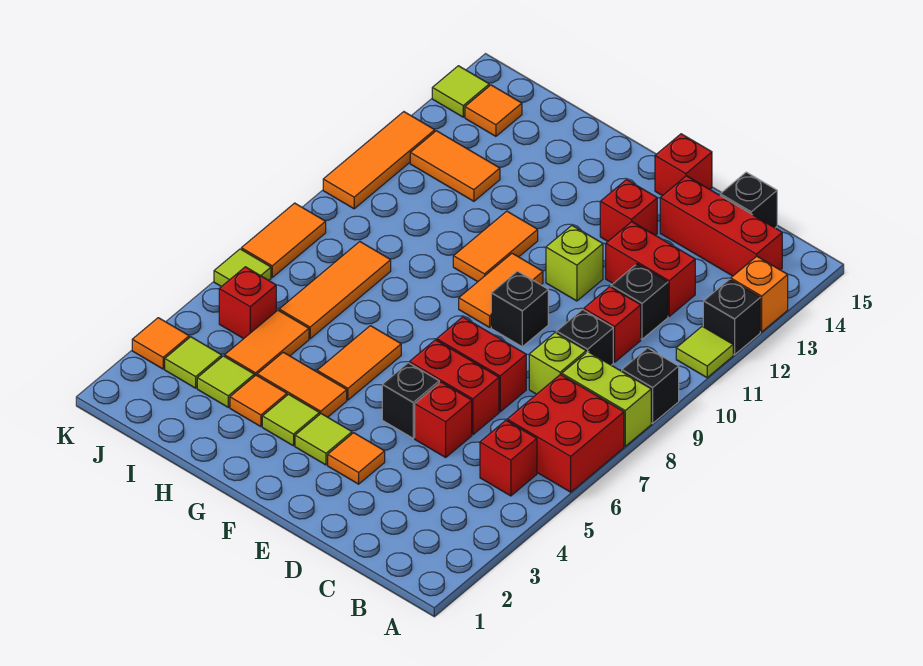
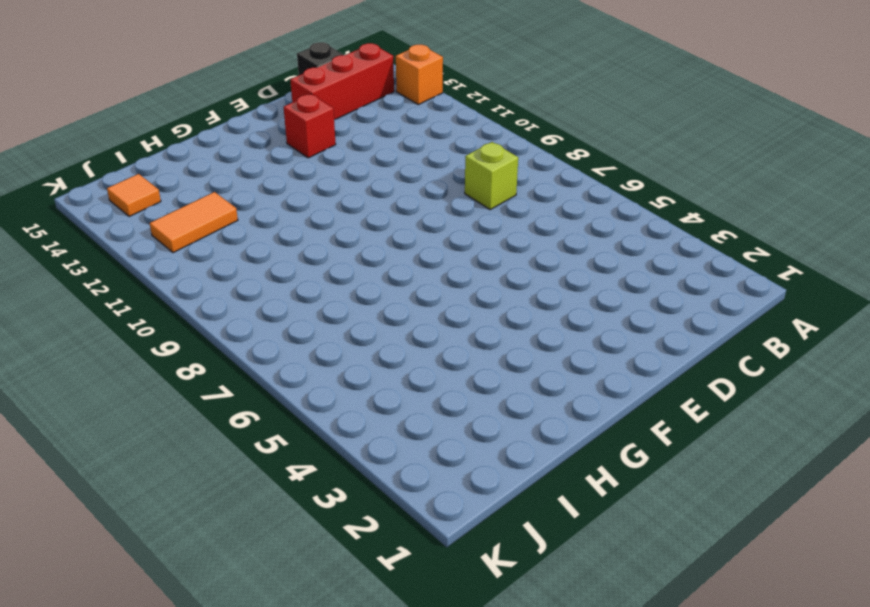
none -> red brick A6:B7 level 1
none -> lime brick A8:B8 level 1
none -> black brick A9 level 1
none -> lime tile A11 level 1

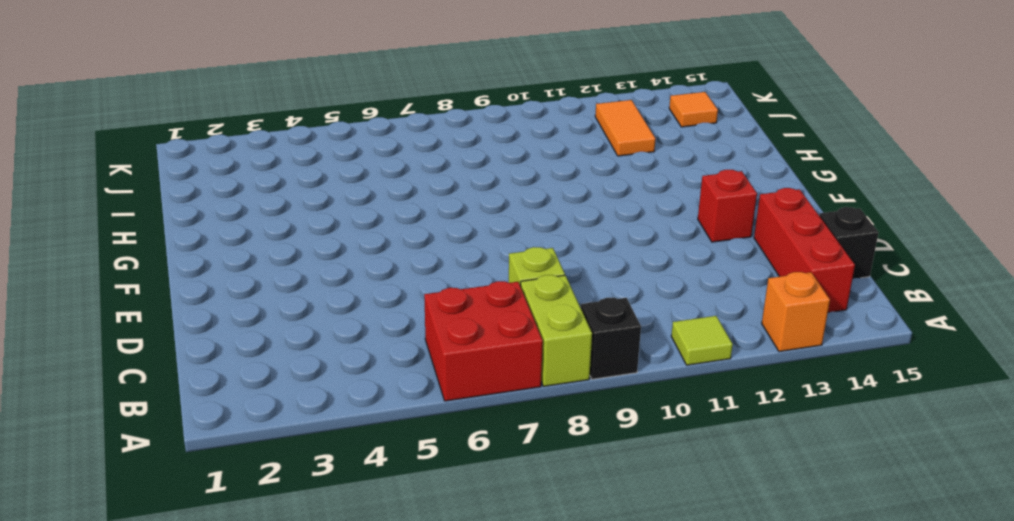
none -> black brick A12 level 1
none -> red brick B5 level 1
none -> black brick C9 level 1
none -> red brick C10 level 1

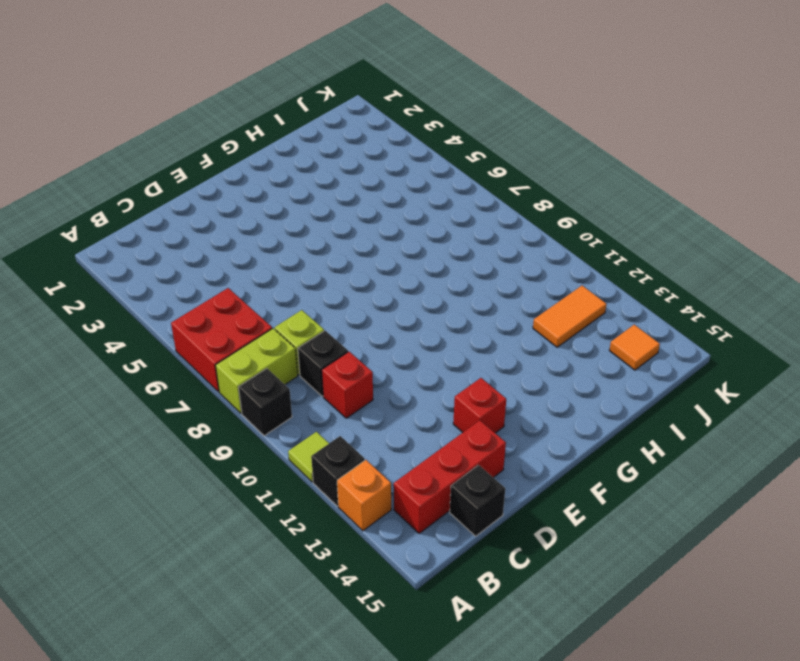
none -> red brick B5 level 1
none -> black brick C11 level 1
none -> red brick C12:D12 level 1
none -> red brick D5 level 1

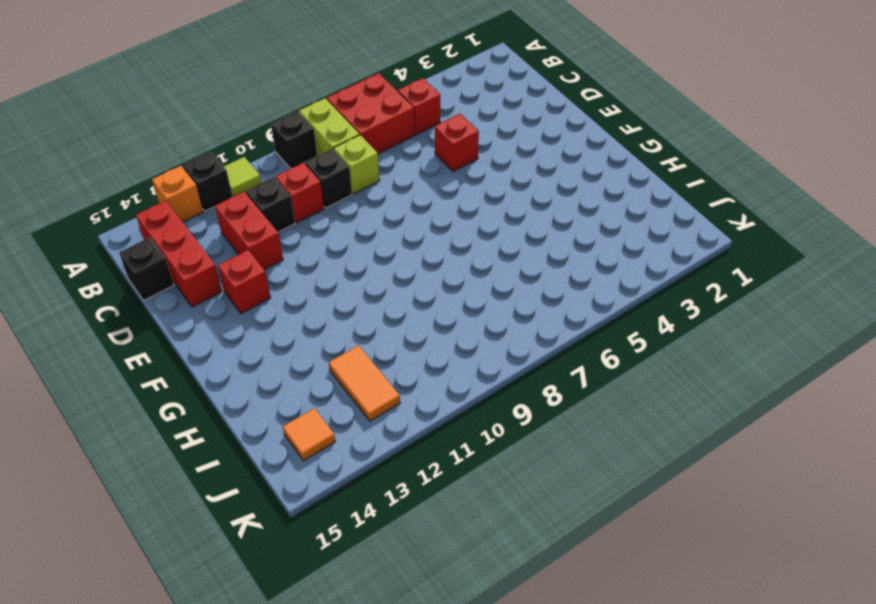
none -> red brick D6:E6 level 1
none -> red brick D7:E7 level 1
none -> orange tile E3 level 1
none -> black brick E5 level 1

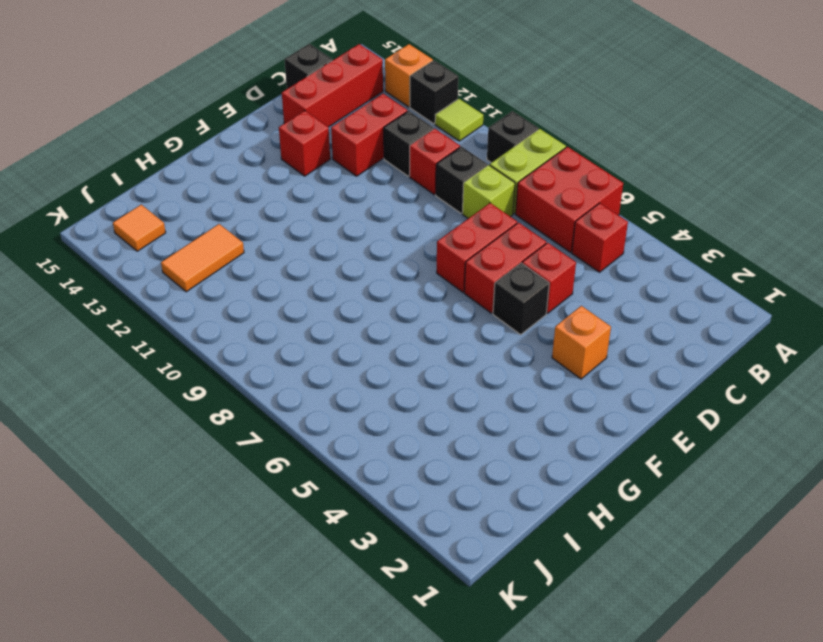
orange brick E3 level 1 -> orange tile E3 level 1
none -> black brick E9 level 1
none -> lime brick E11 level 1
none -> red brick E15 level 1
none -> lime tile F3 level 1

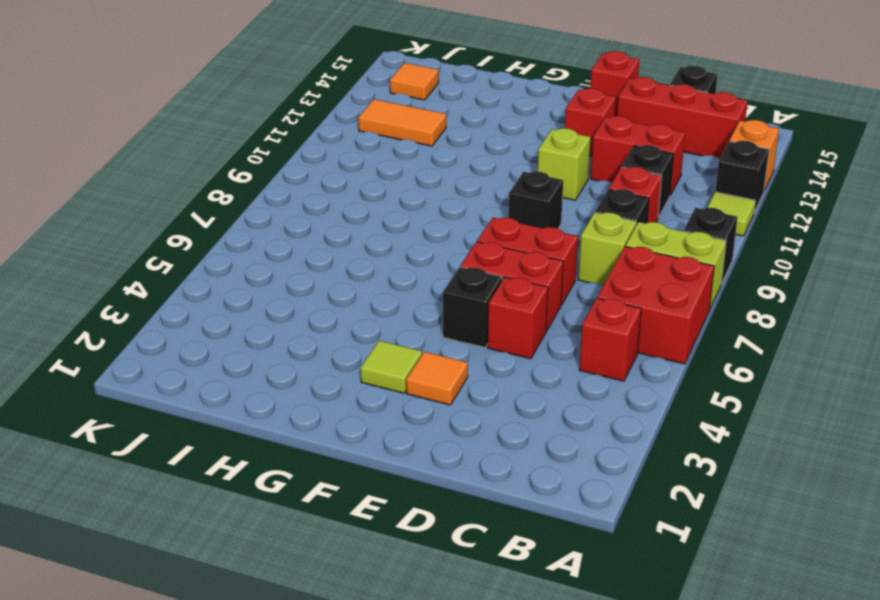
none -> orange tile F9:F10 level 1
none -> lime tile G3 level 1
none -> orange tile G4:H4 level 1
none -> orange tile G5:G6 level 1

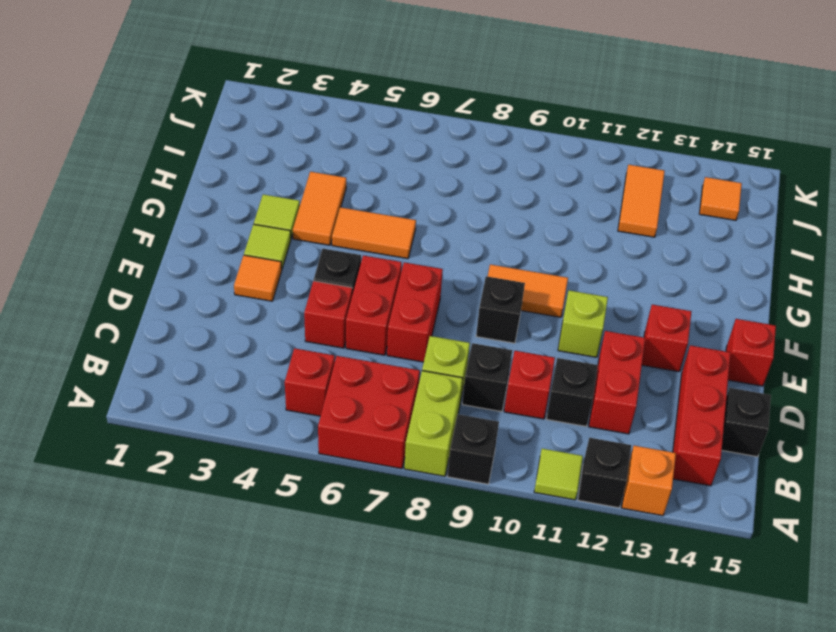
none -> orange tile G10:G11 level 1
none -> orange tile H3 level 1
none -> lime tile I3 level 1
none -> orange tile I4:I5 level 1

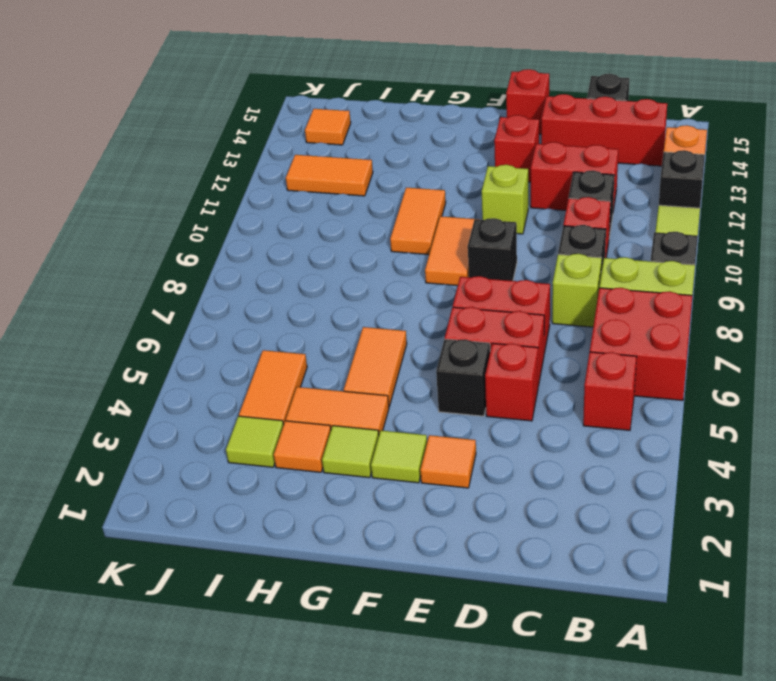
none -> orange tile I6:I8 level 1
none -> lime tile J3 level 1
none -> red brick J5 level 1
none -> orange tile K3 level 1

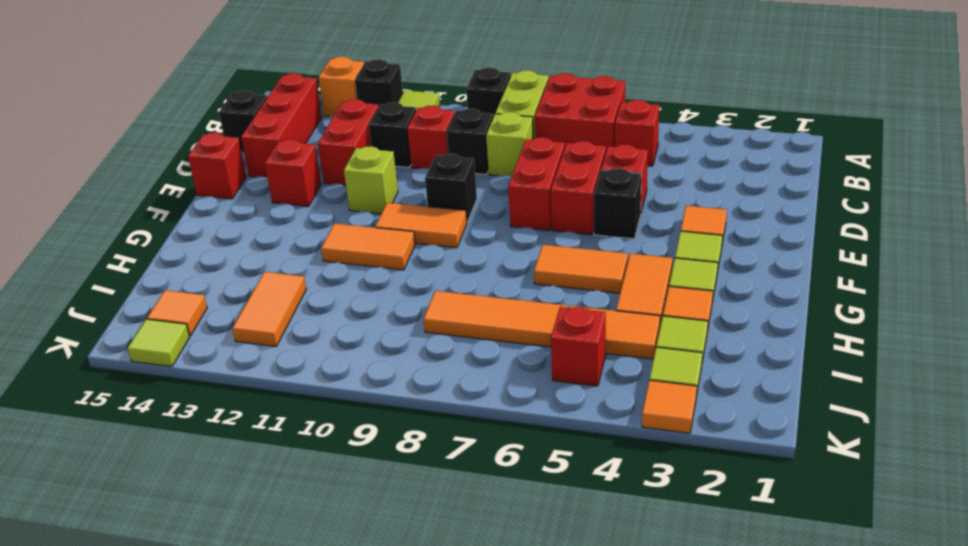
none -> lime tile K6 level 1
none -> orange tile K7:K8 level 1
none -> orange tile K10:K12 level 1

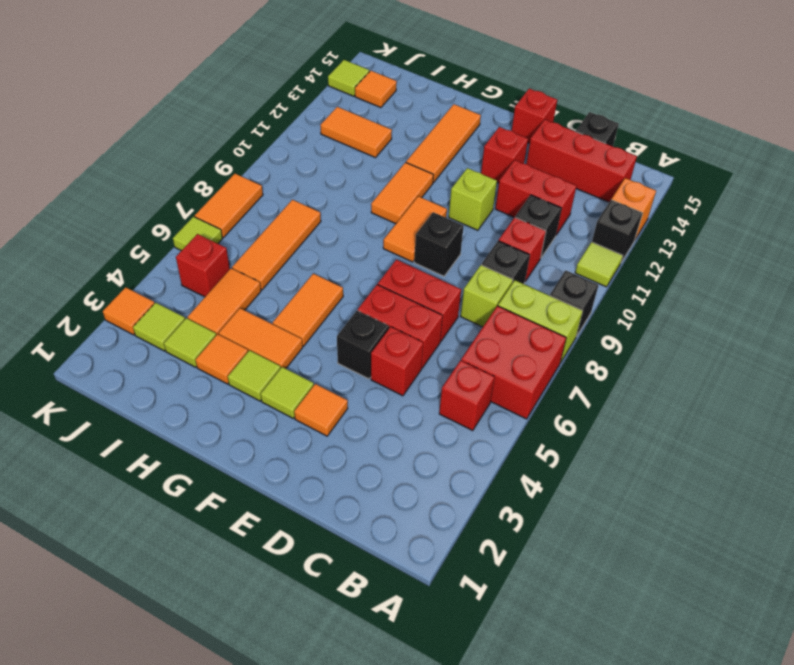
orange tile G12:G14 level 1 -> orange tile K10:K12 level 1

